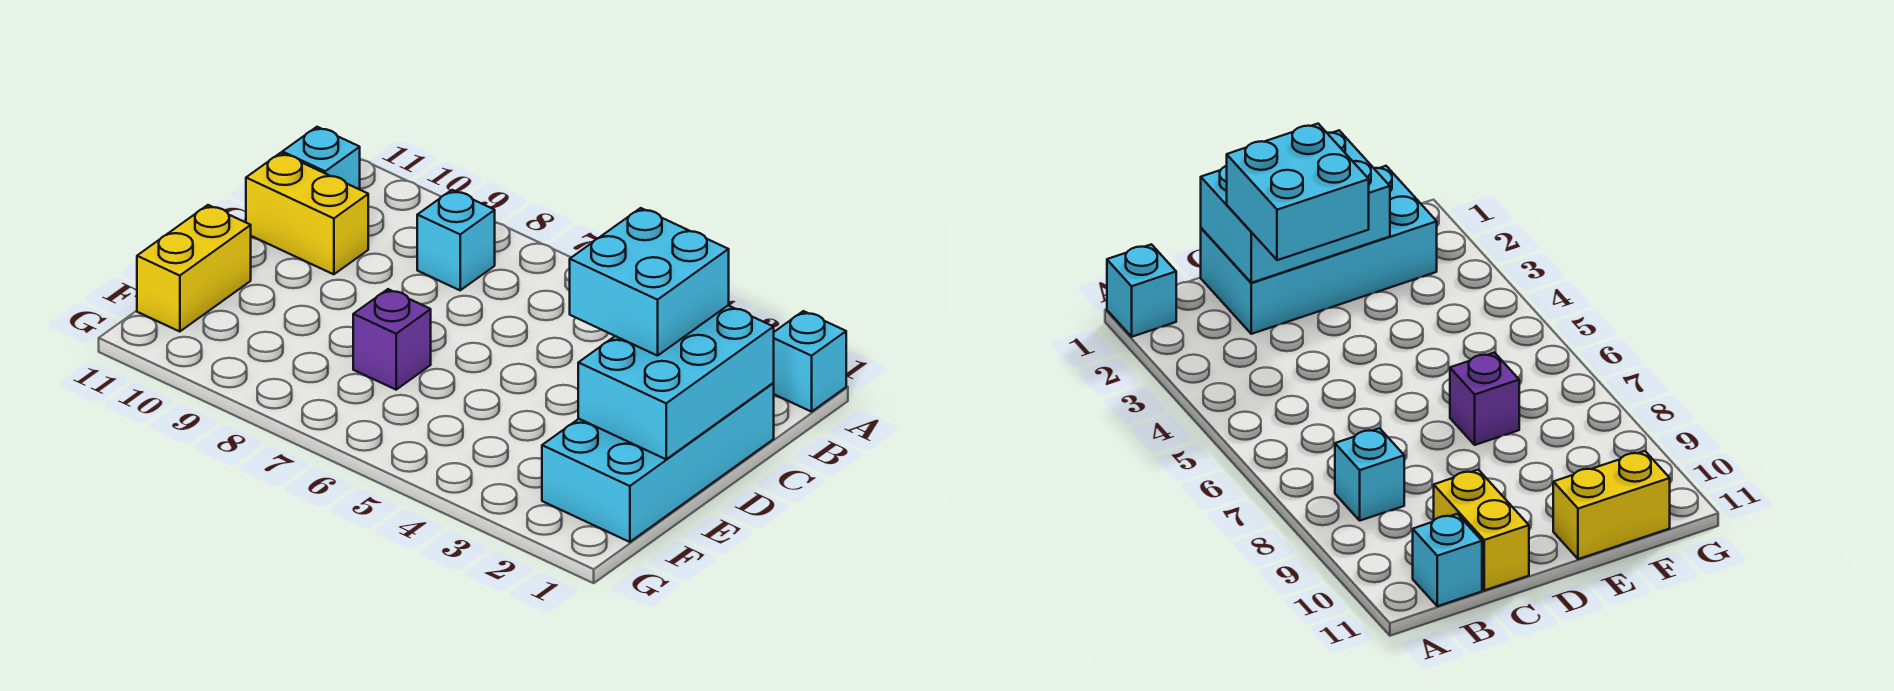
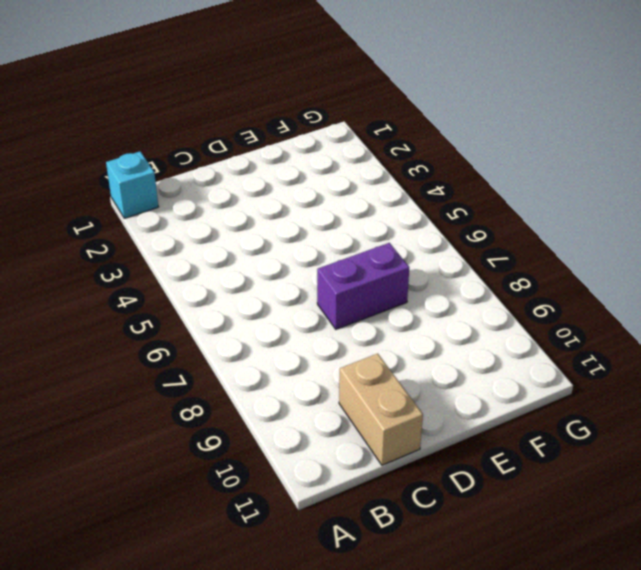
tan brick C10:C11 level 1 -> yellow brick C10:C11 level 1
purple brick D7:E7 level 1 -> purple brick E7 level 1
none -> cyan brick B8 level 1
none -> cyan brick B11 level 1

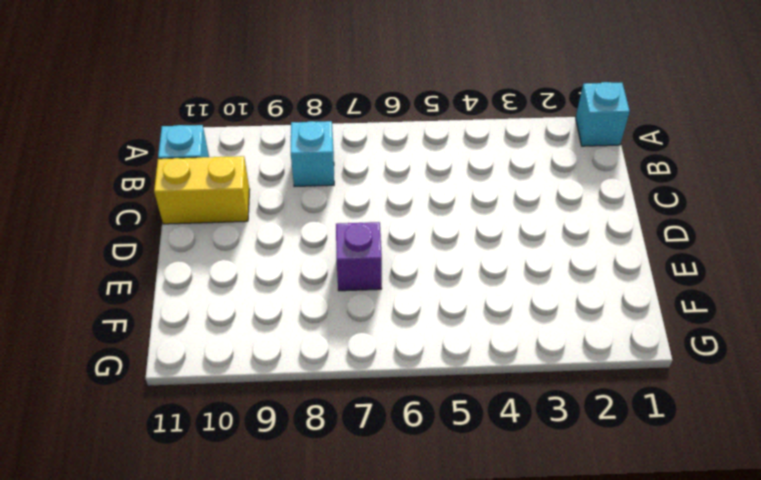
none -> cyan brick C1:F2 level 1
none -> yellow brick E11:F11 level 1

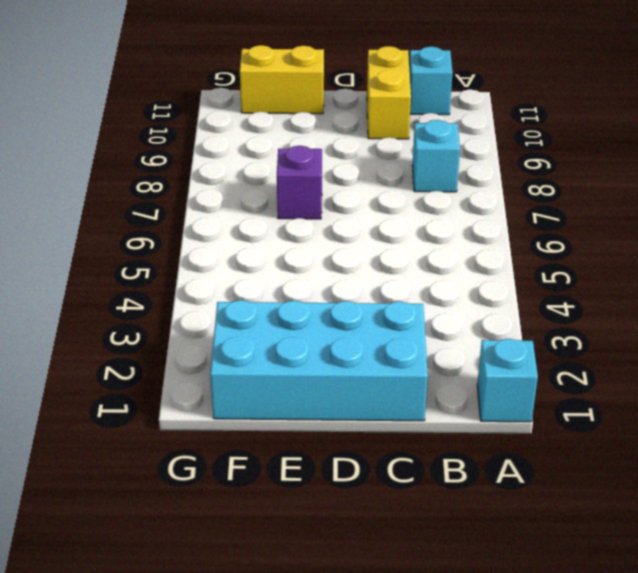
none -> cyan brick C1:E2 level 2
none -> cyan brick C2:D3 level 3

